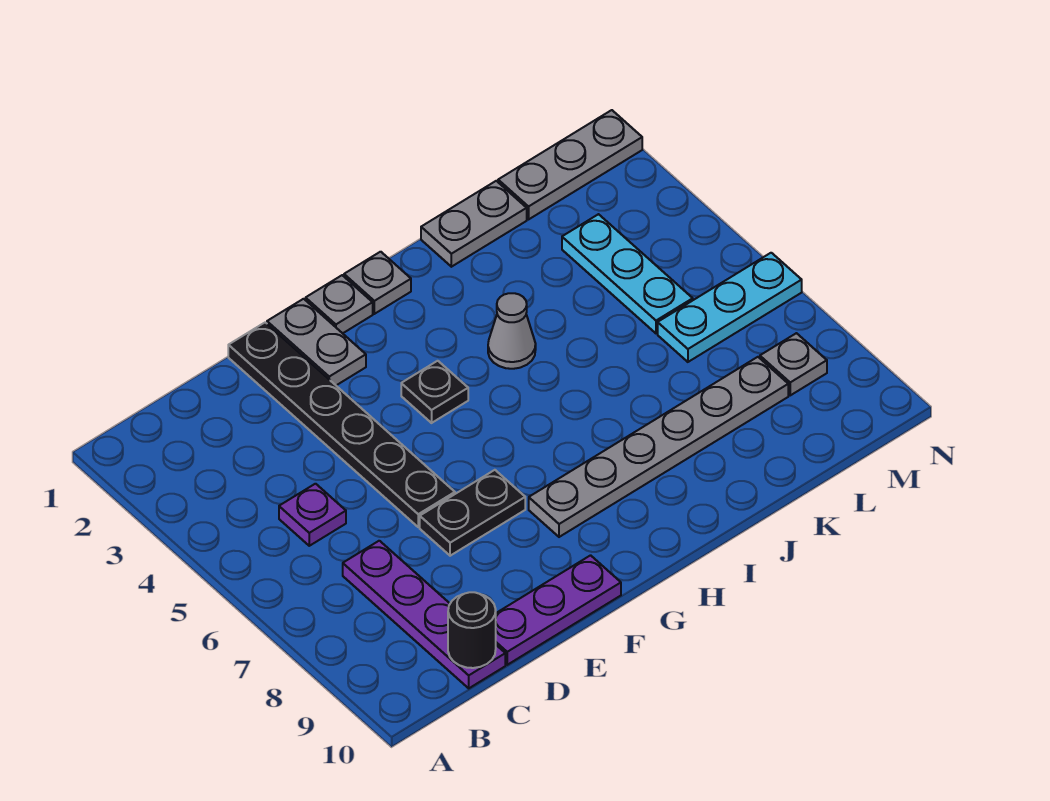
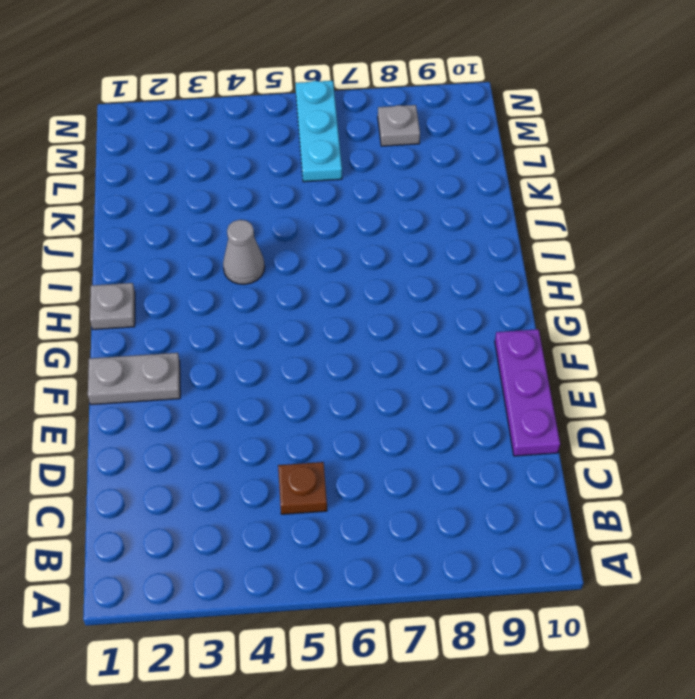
brown plate C5 level 1 -> purple plate C5 level 1
none -> purple plate C7:C10 level 1
none -> black plate E1:E6 level 1
none -> black plate E7:F7 level 1

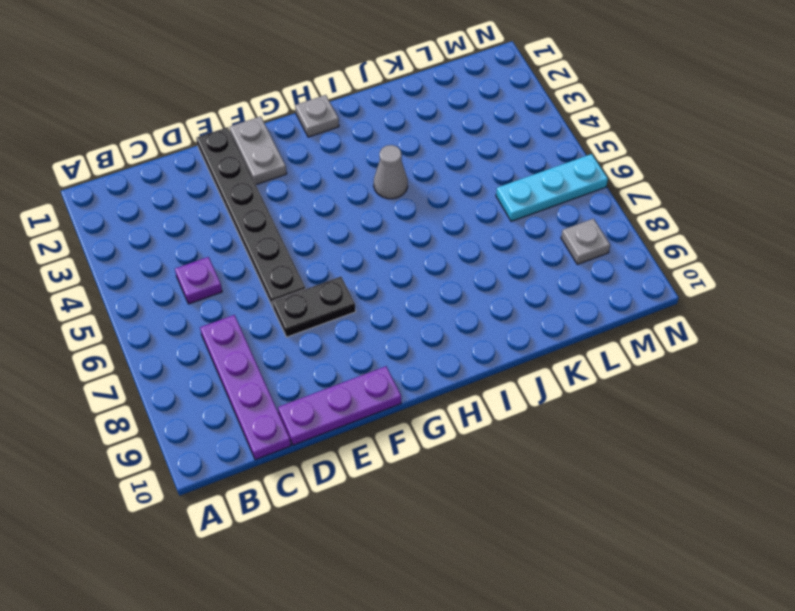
none -> grey plate G1 level 1
none -> black plate G4 level 1
none -> grey plate G8:L8 level 1

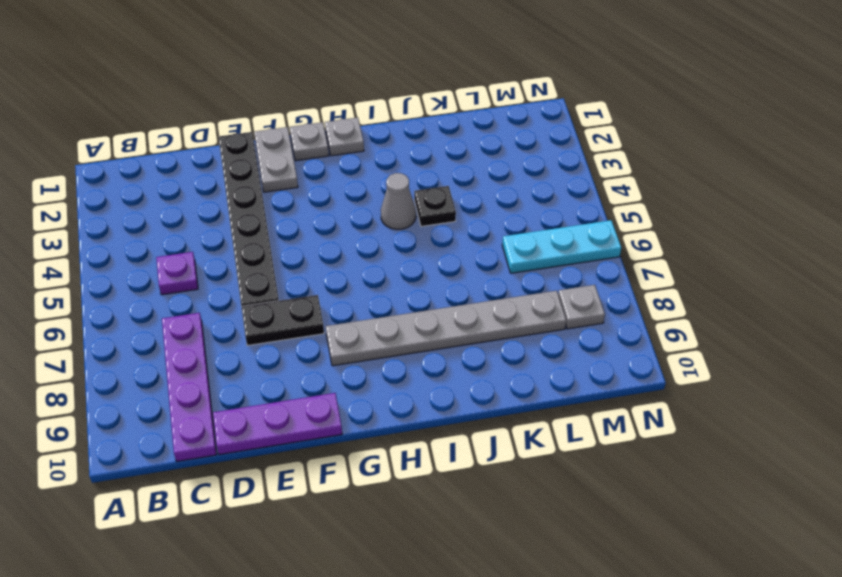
black plate J4 level 1 -> black plate G4 level 1
none -> grey plate J1:K1 level 1
none -> grey plate L1:N1 level 1
none -> cyan plate L3:L5 level 1

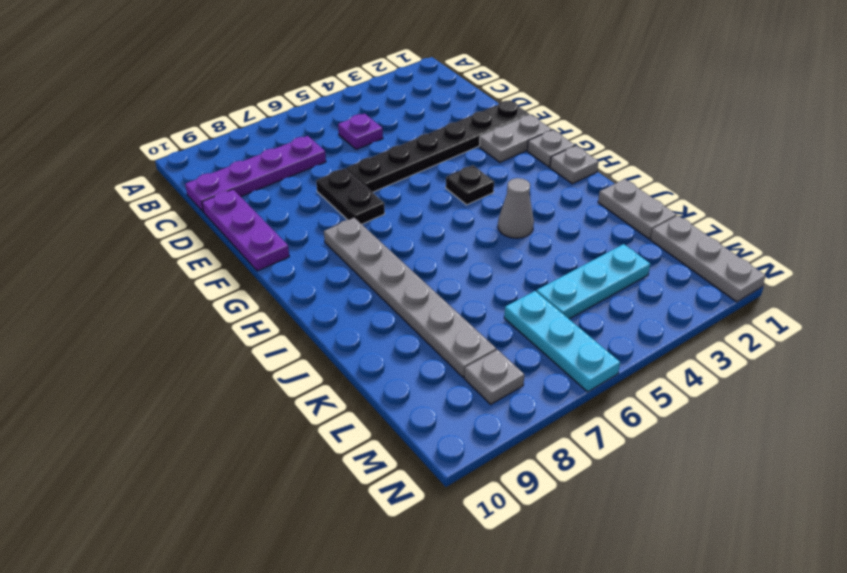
none -> black round brick C10 level 2

